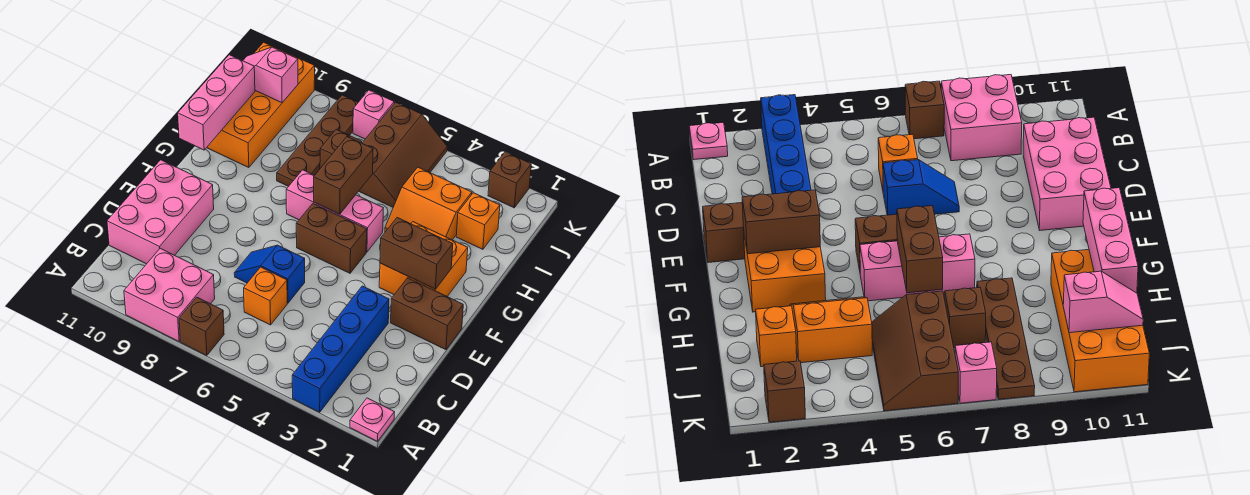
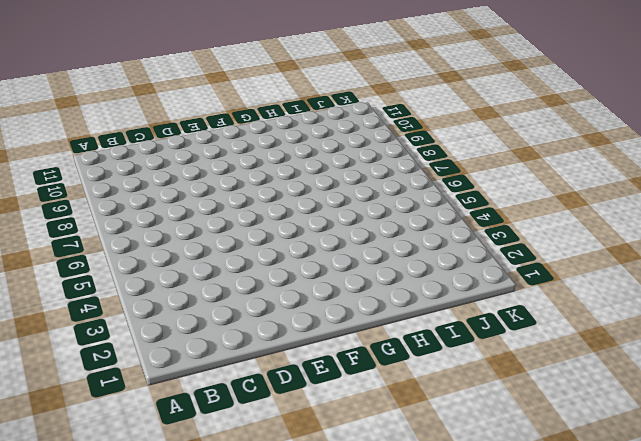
none -> pink plate A1 level 1
none -> blue brick A3:D3 level 1
none -> brown brick A7 level 1

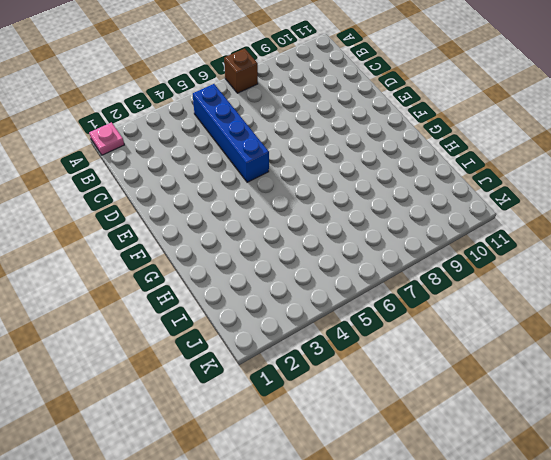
blue brick B5:E5 level 1 -> blue brick A3:D3 level 1
none -> pink brick A8:B9 level 1
none -> orange brick C6 level 1
none -> pink brick C10:E11 level 1

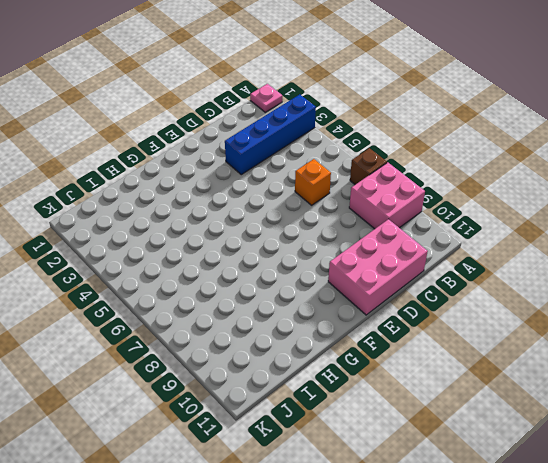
none -> blue slope D6:D7 level 1 top 6
none -> brown brick E1:E2 level 1
none -> orange brick F2:G3 level 1

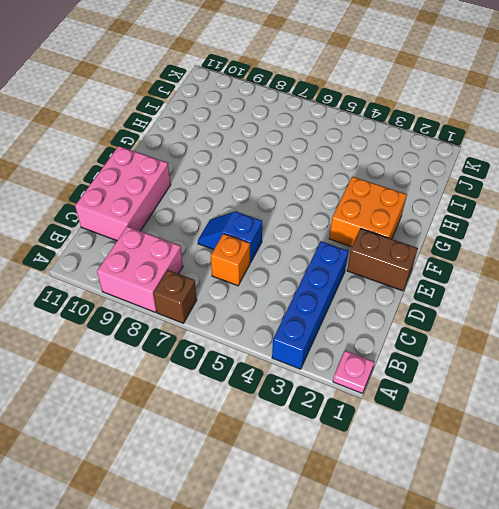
none -> brown brick F5:F6 level 1
none -> pink brick G5:G7 level 1
none -> orange slope H3:I4 level 1 top I

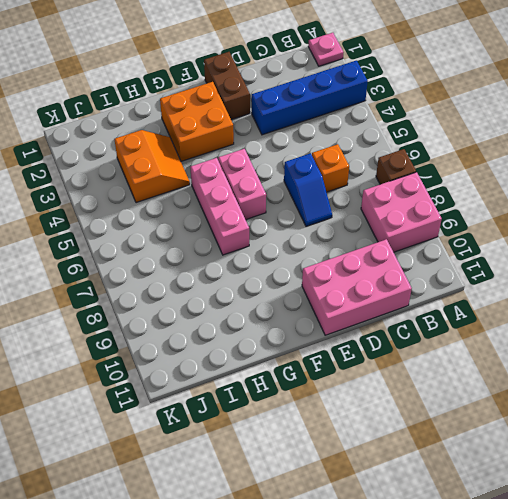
pink brick F5:F6 level 1 -> brown brick F5:F6 level 1
none -> brown plate H8:K8 level 1
none -> orange brick H10:K11 level 1
none -> orange brick I2 level 1

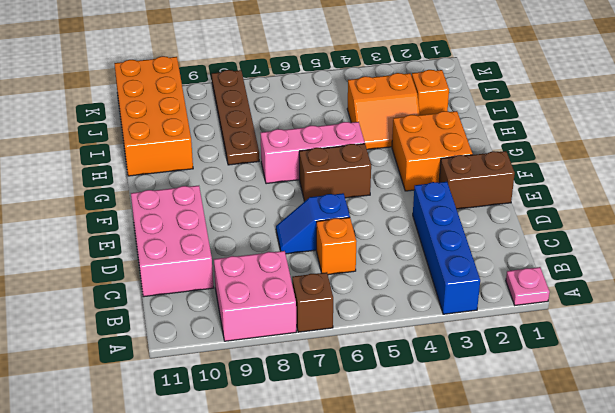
none -> brown slope I5:K6 level 1 top 6
none -> brown brick I7 level 1
none -> brown brick K2 level 1

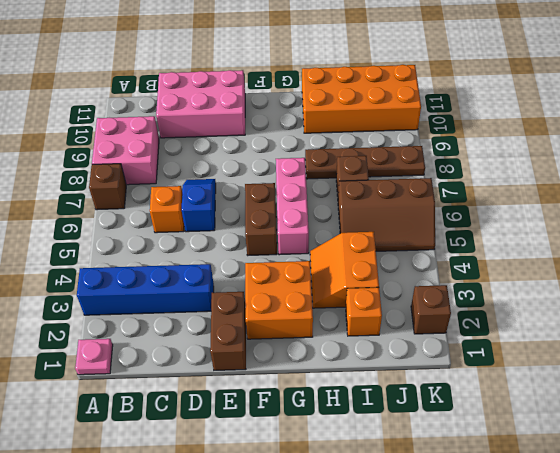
none -> pink brick K7 level 1
none -> brown brick F2:F3 level 2
none -> brown brick G6:H6 level 2

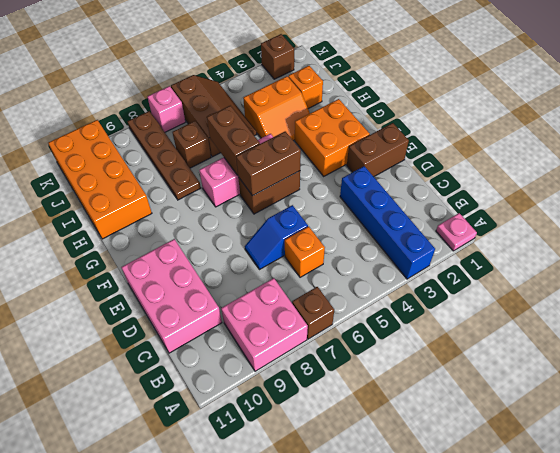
brown brick F5:F6 level 2 -> brown brick F2:F3 level 2
none -> pink brick G11:I11 level 2
none -> pink slope J10:J11 level 2 top 10

